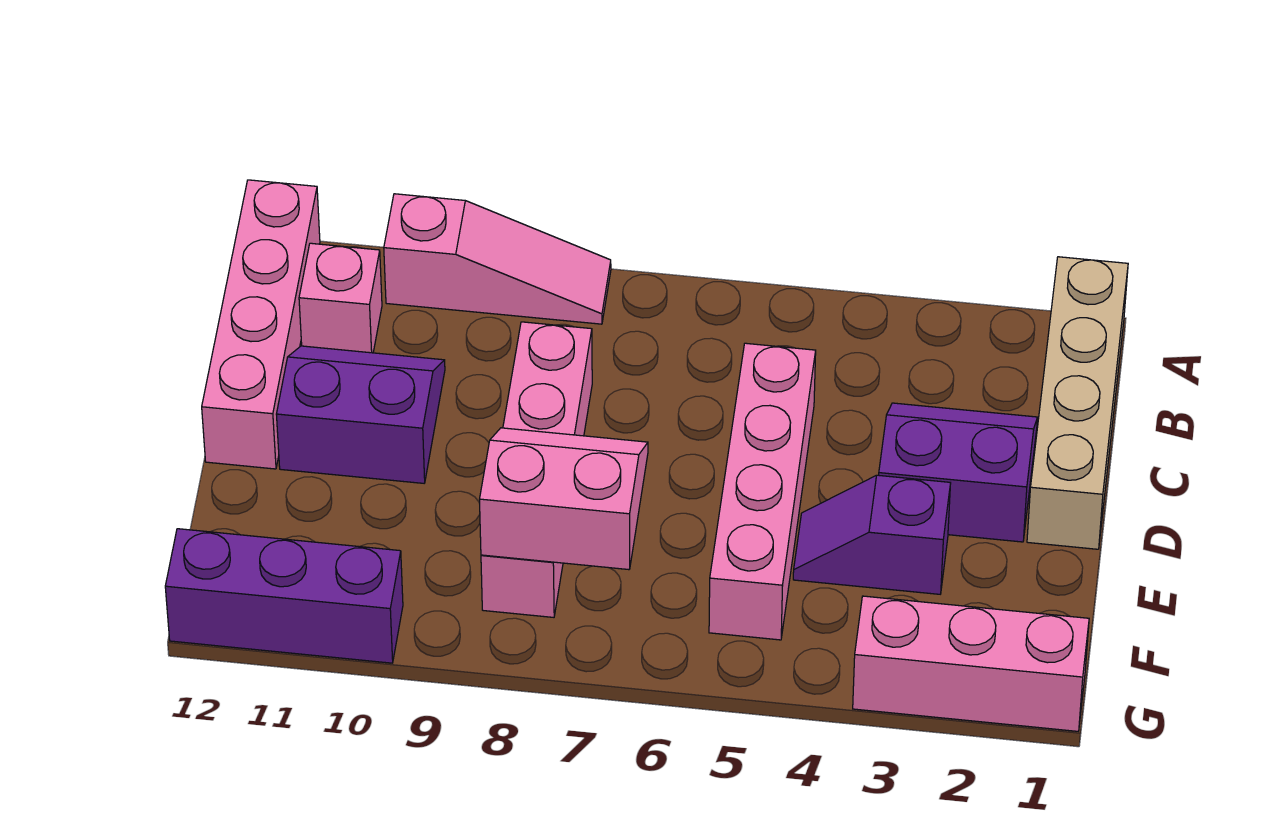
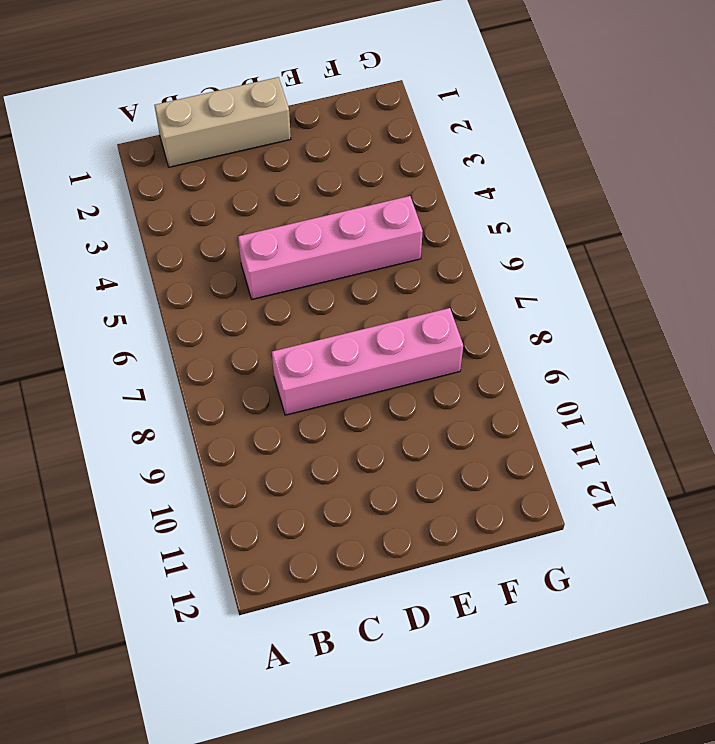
tan brick B1:D1 level 1 -> tan brick A1:D1 level 1
none -> pink slope A8:A10 level 1 top 10
none -> pink brick A12:D12 level 1
none -> pink brick B11 level 1

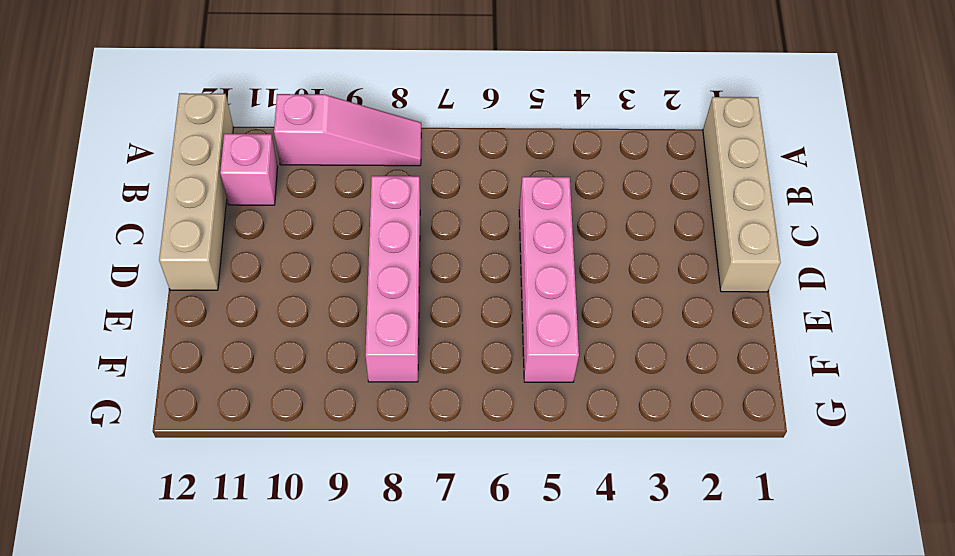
tan brick A12:D12 level 1 -> pink brick A12:D12 level 1
none -> purple slope C2:D3 level 1 top D
none -> purple slope C10:D11 level 1 top D
none -> purple slope E3:E4 level 1 top 3

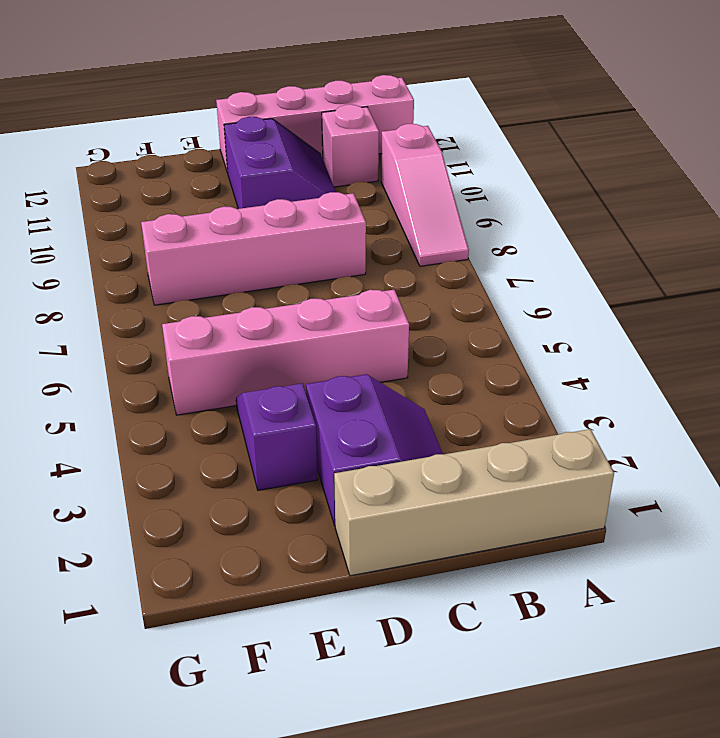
none -> pink brick G1:G3 level 1
none -> purple brick G10:G12 level 1
none -> pink slope E7:F8 level 2 top F

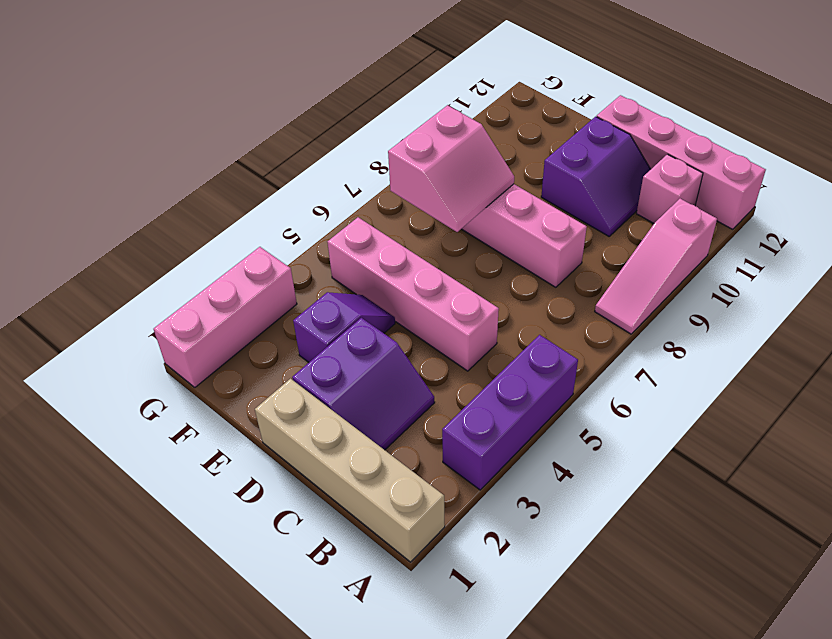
purple brick A3:A5 level 1 -> purple brick G10:G12 level 1

